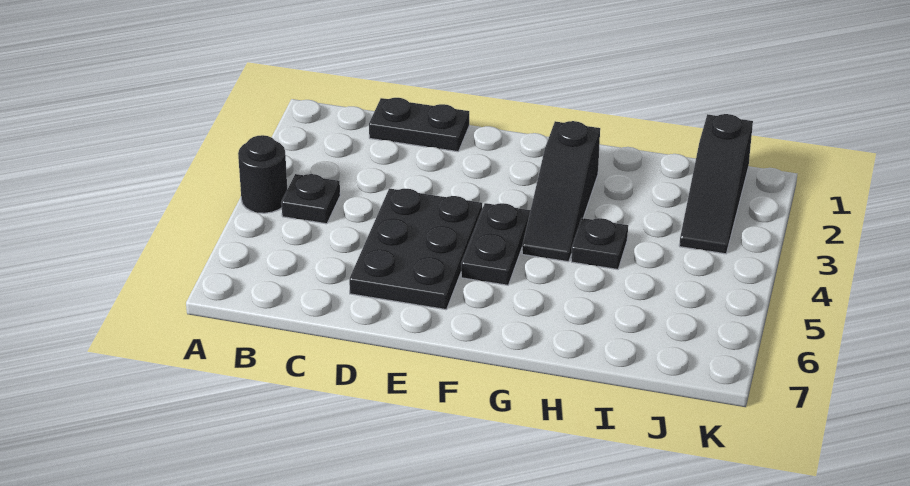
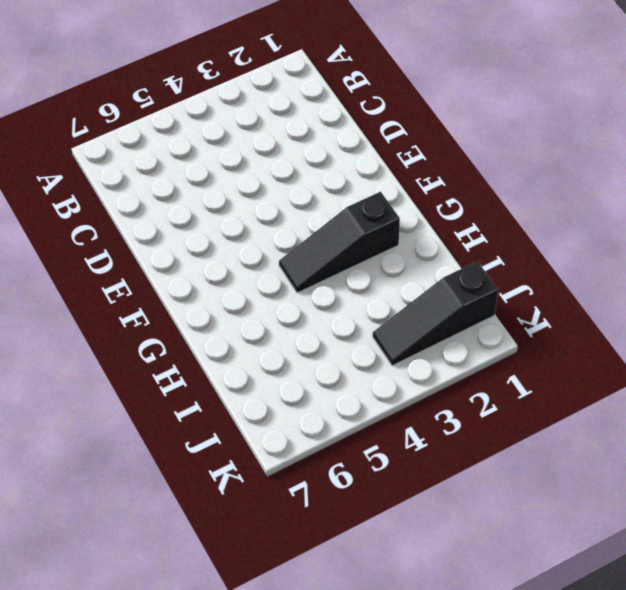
none -> black round brick A4 level 1
none -> black plate B4 level 1

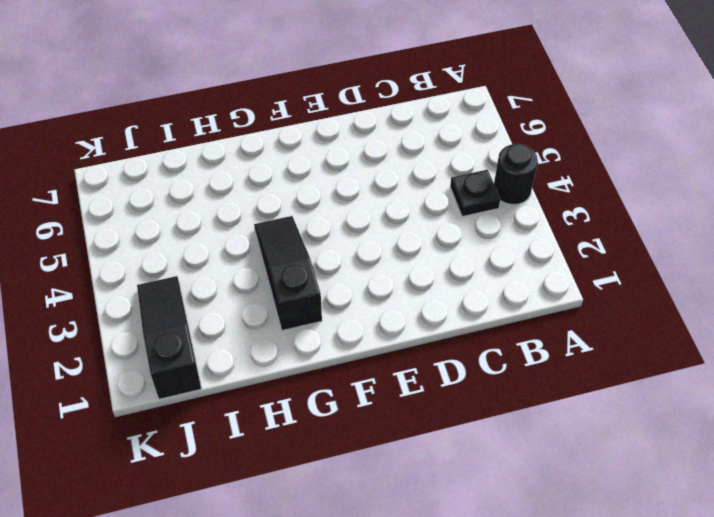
none -> black plate C1:D1 level 1
none -> black plate D4:E6 level 1

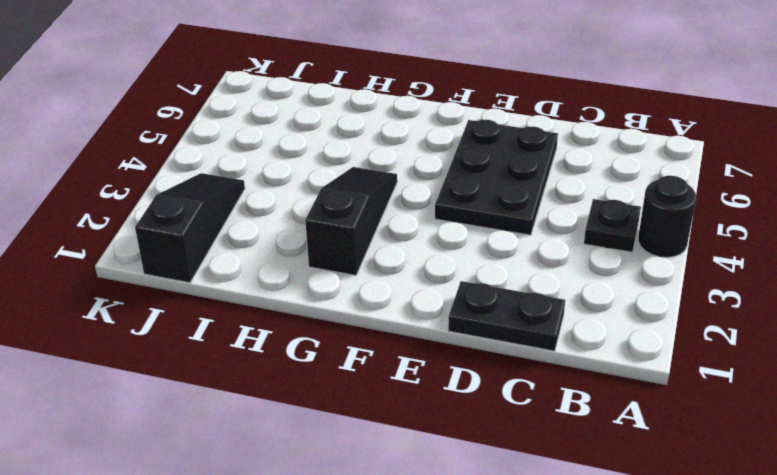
none -> black plate F4:F5 level 1
none -> black plate H4 level 1

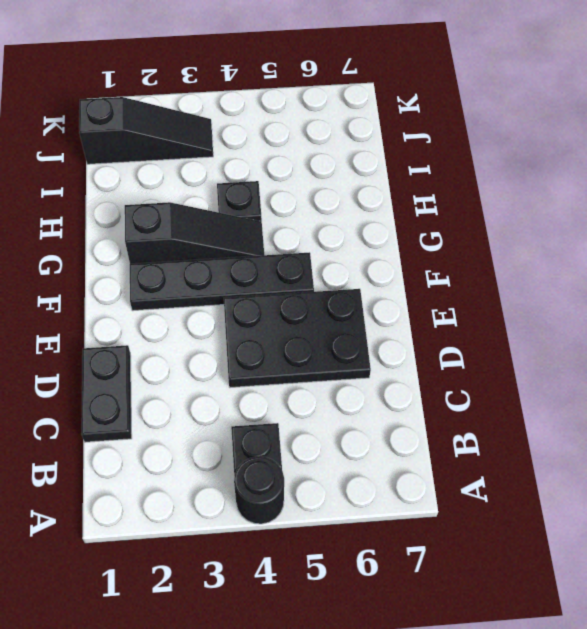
black plate F2:F5 level 1 -> black plate F4:F5 level 1

